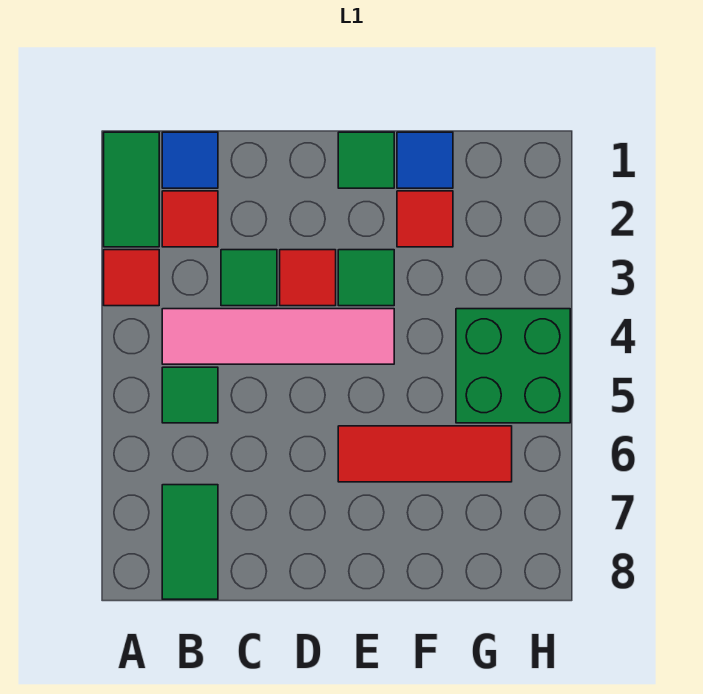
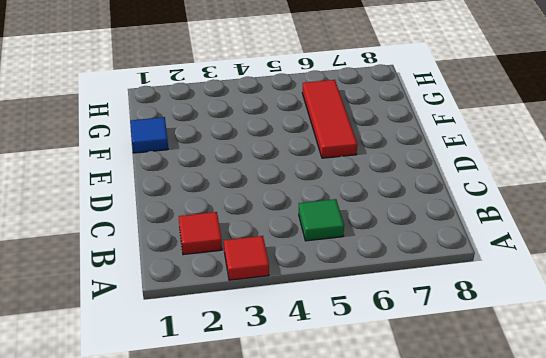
none -> green tile A1:A2 level 1
none -> blue tile B1 level 1
none -> pink tile B4:E4 level 1

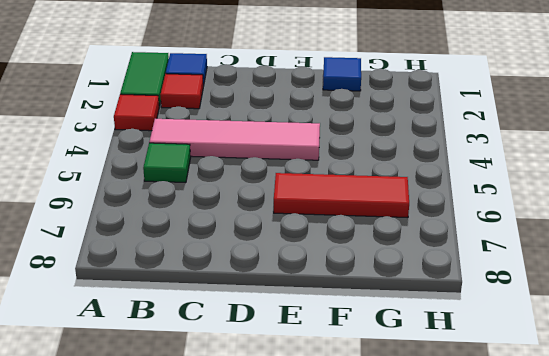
none -> green tile B7:B8 level 1
none -> green tile C3 level 1
none -> red tile D3 level 1

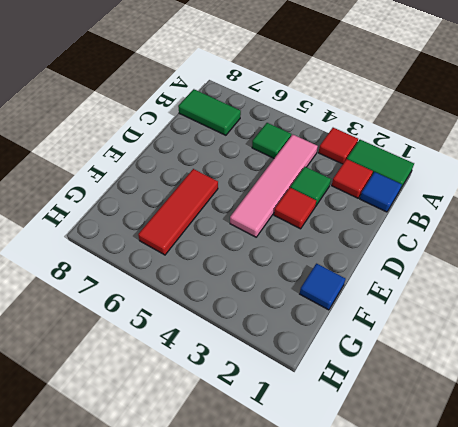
none -> green tile E1 level 1
none -> green tile E3 level 1
none -> red tile F2 level 1

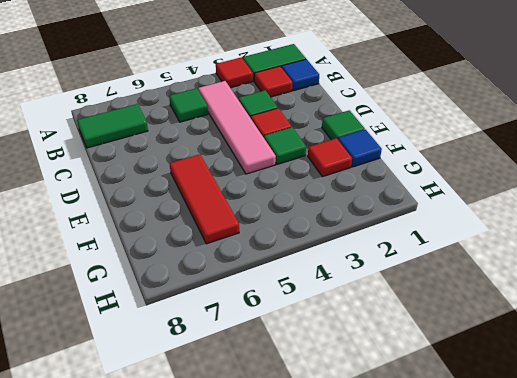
none -> green brick G4:H5 level 1

